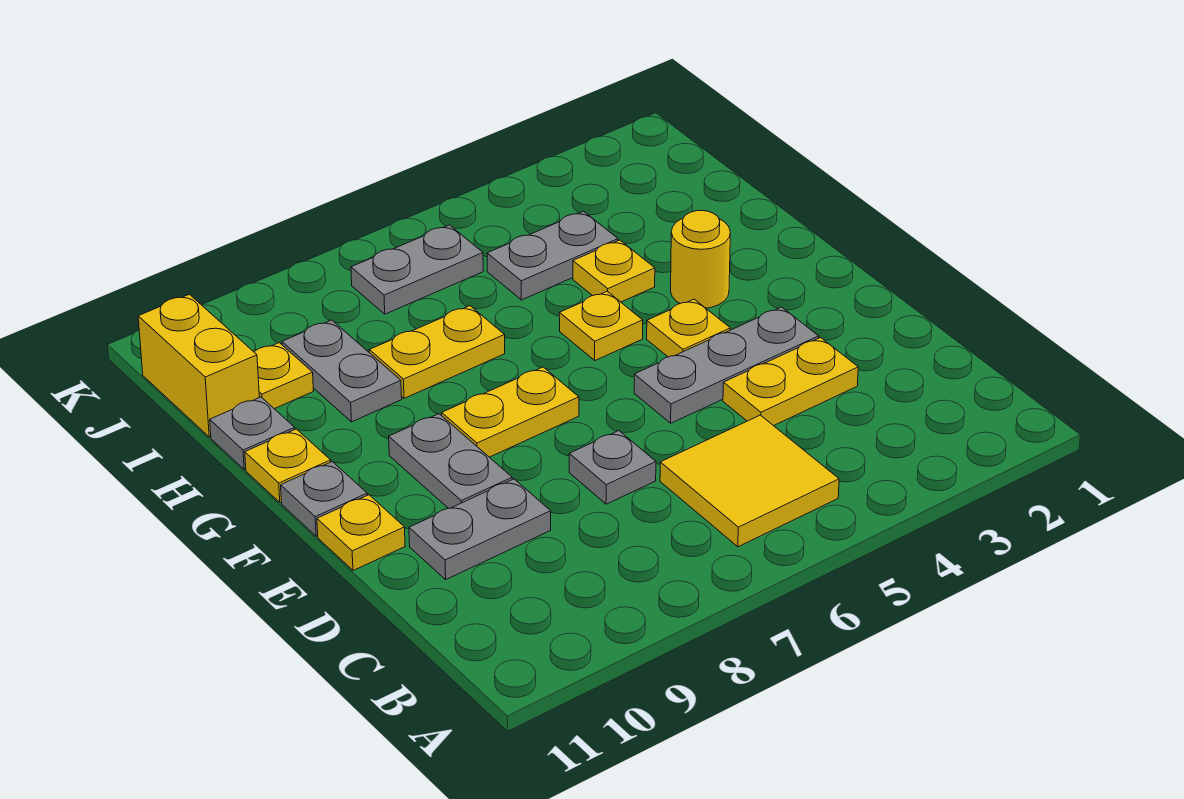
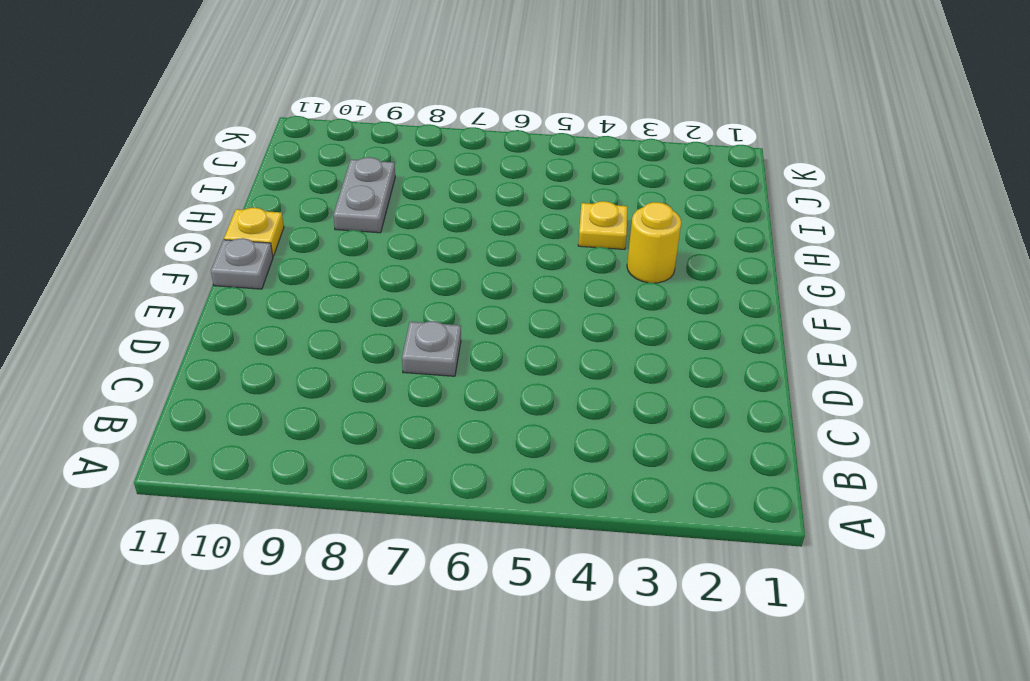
none -> yellow tile B5:C6 level 1
none -> yellow plate D3:D4 level 1
none -> grey plate D9:D10 level 1

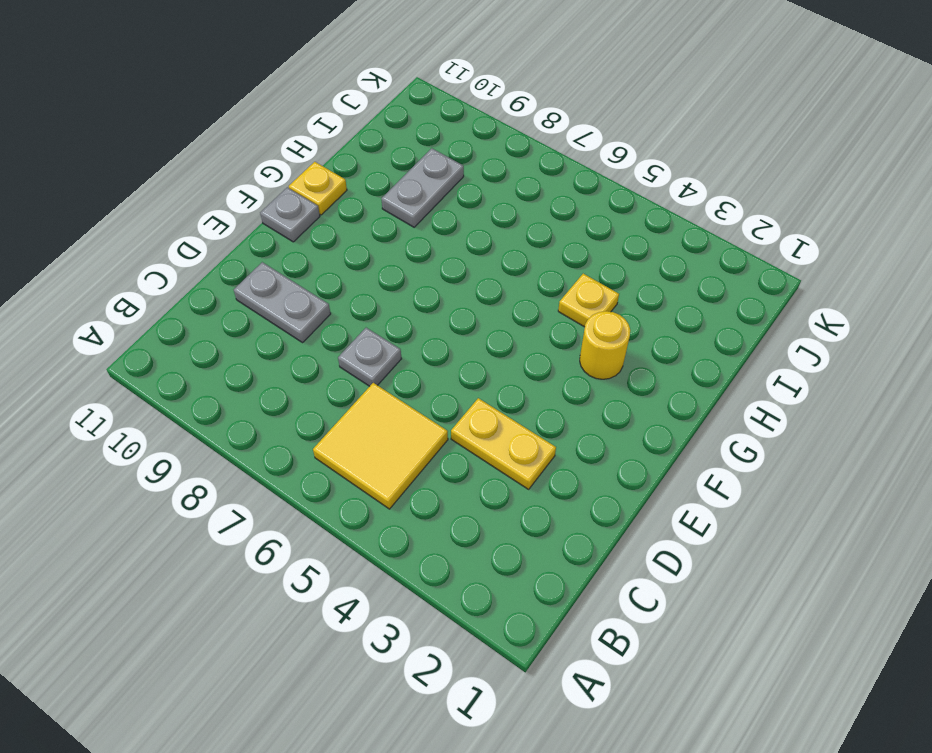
none -> grey plate E3:E5 level 1
none -> grey plate E9:F9 level 1
none -> yellow plate E11 level 1

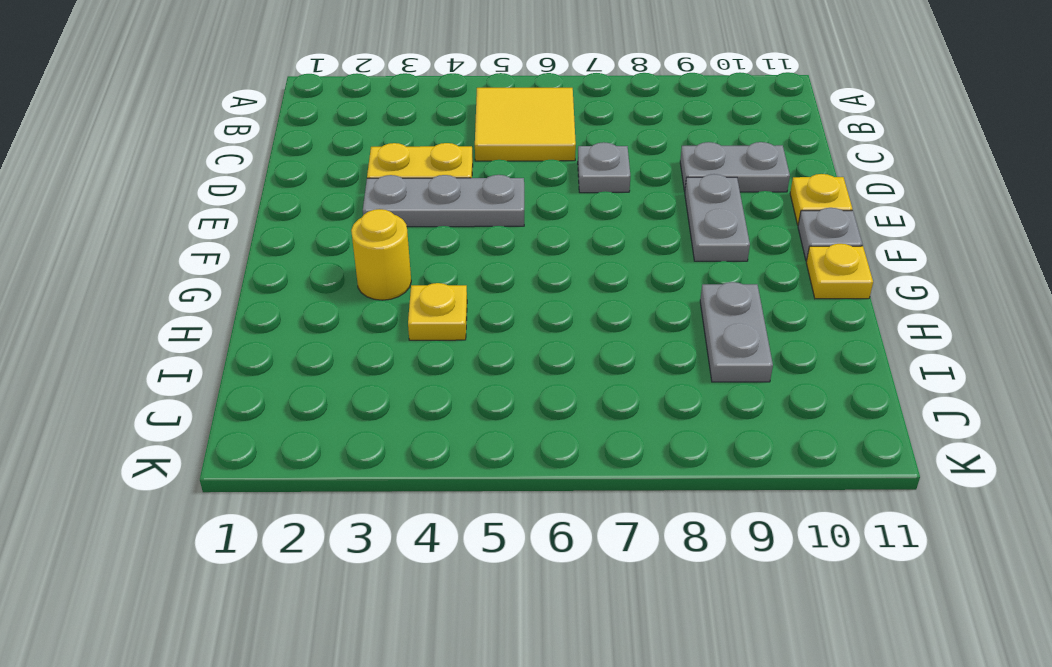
none -> yellow plate F4 level 1
none -> yellow plate F7:F8 level 1
none -> yellow plate G5 level 1

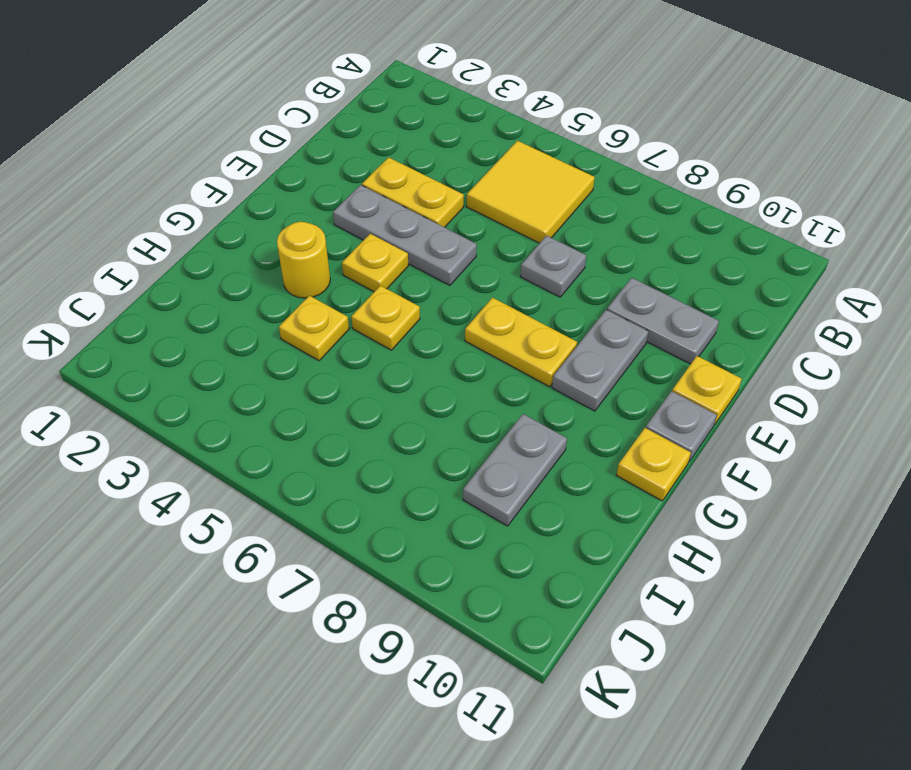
none -> yellow plate H7:H8 level 1
none -> grey plate H11 level 1
none -> grey plate I4:I5 level 1

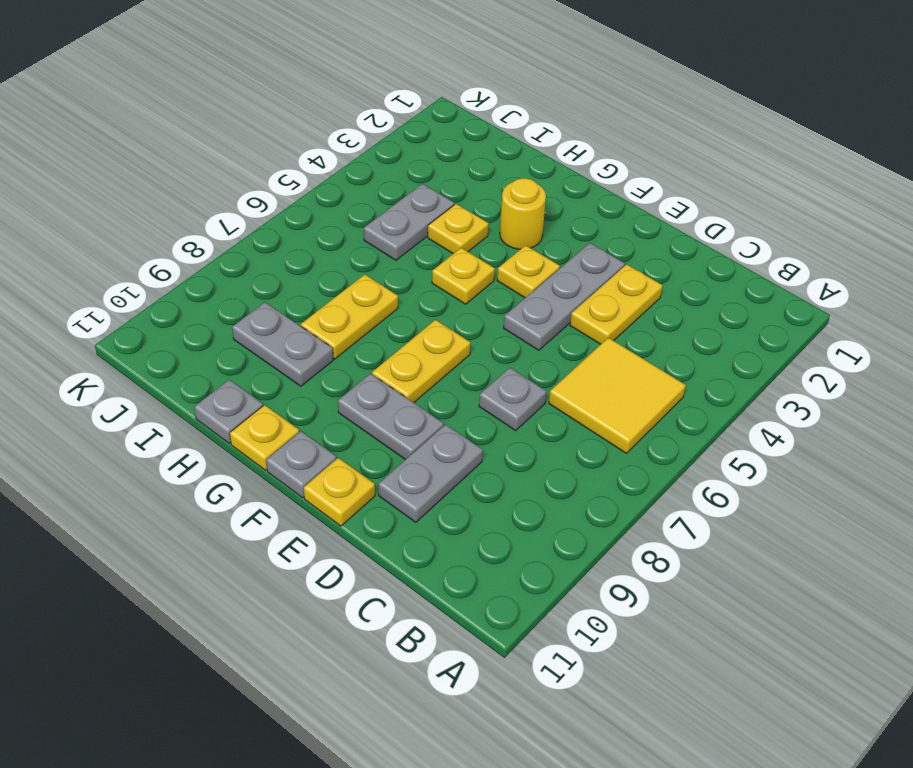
none -> yellow plate I10 level 1
none -> yellow brick I11:J11 level 1
none -> grey plate J6:J7 level 1

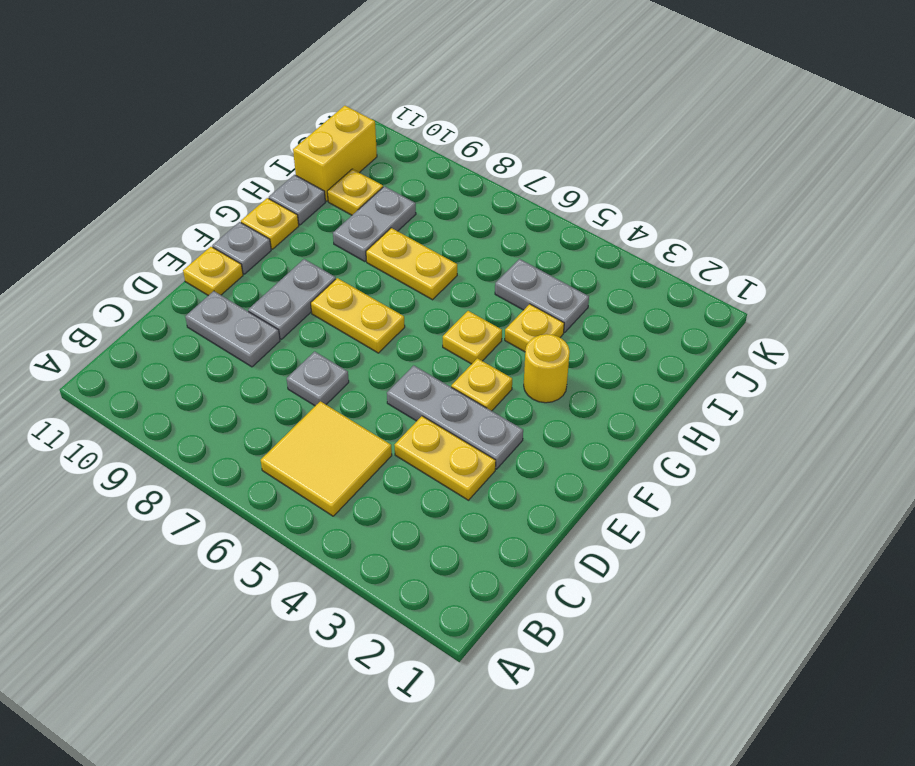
none -> grey plate J6:J7 level 1

